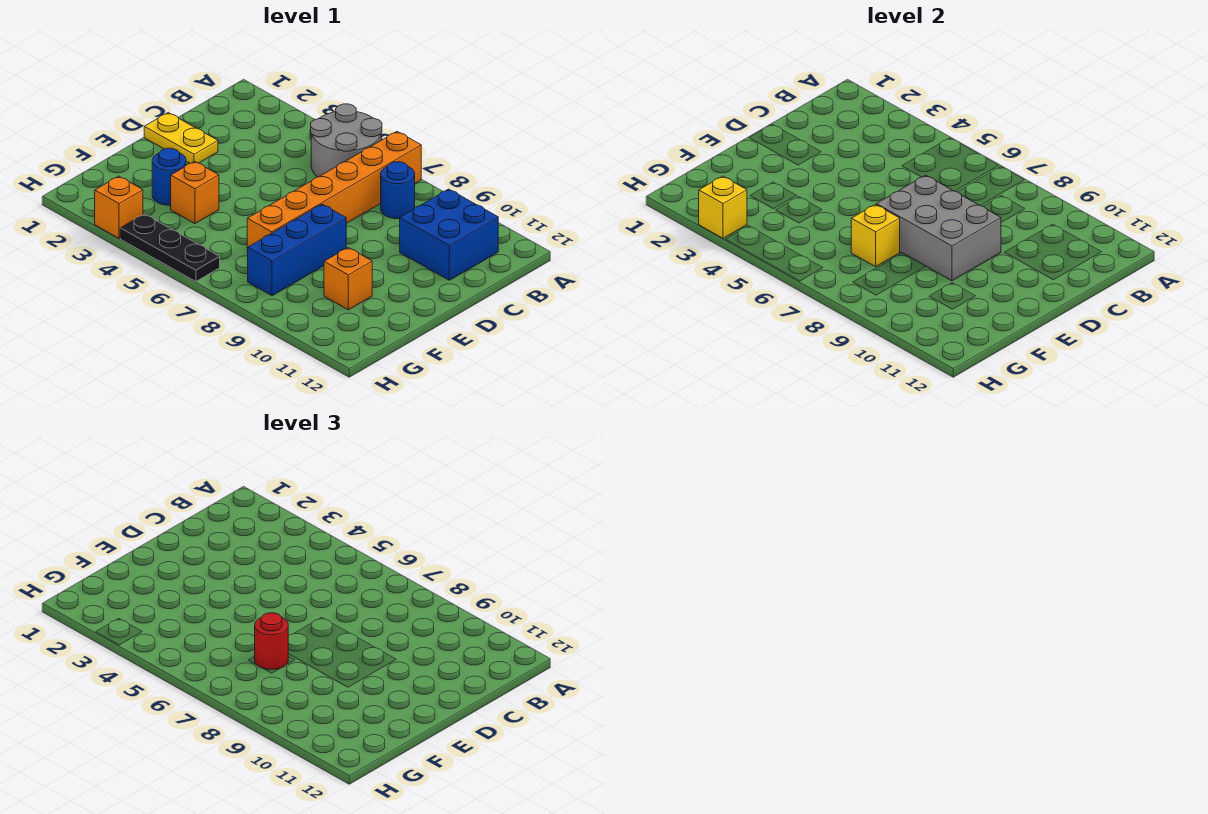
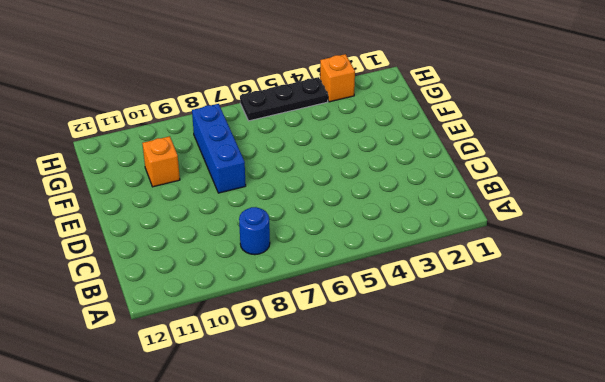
none -> grey round brick A5:B6 level 1
none -> orange brick A7:F7 level 1
none -> blue brick B10:C11 level 1

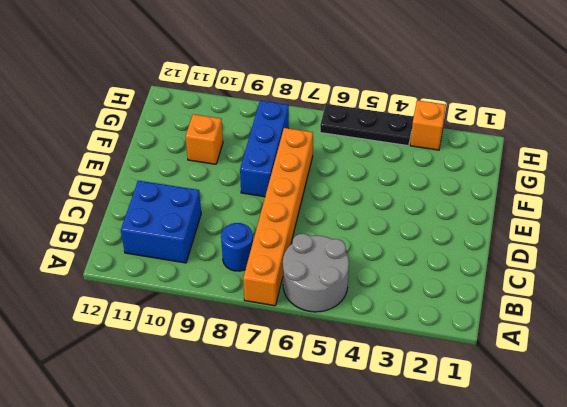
none -> yellow plate D1:D2 level 1
none -> blue round brick F3 level 1
none -> orange brick F4 level 1

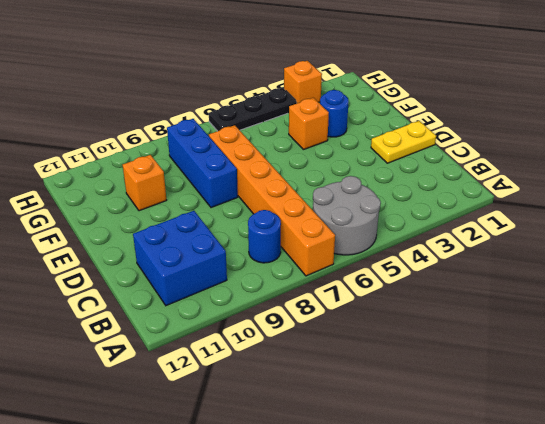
none -> grey brick D7:E9 level 2
none -> yellow brick F7 level 2
none -> yellow brick H3 level 2

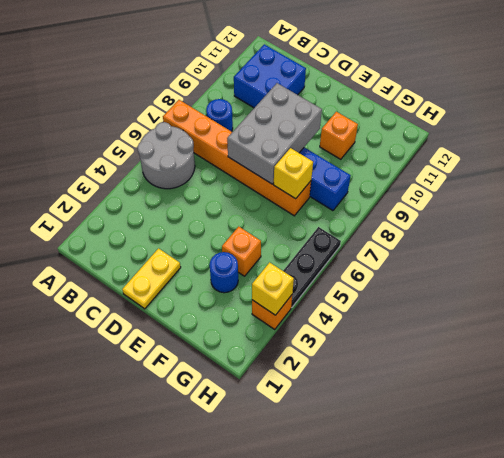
none -> red round brick F7 level 3

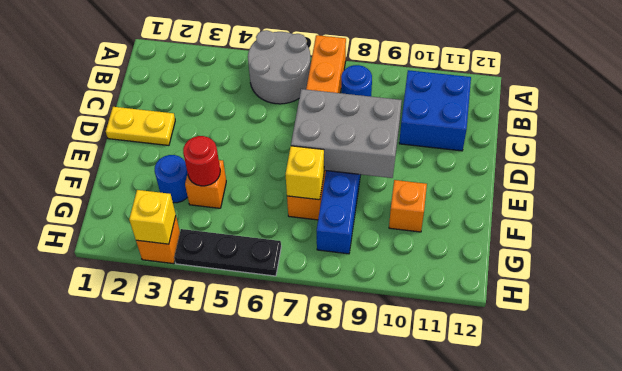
red round brick F4 level 2 -> red round brick F7 level 3

